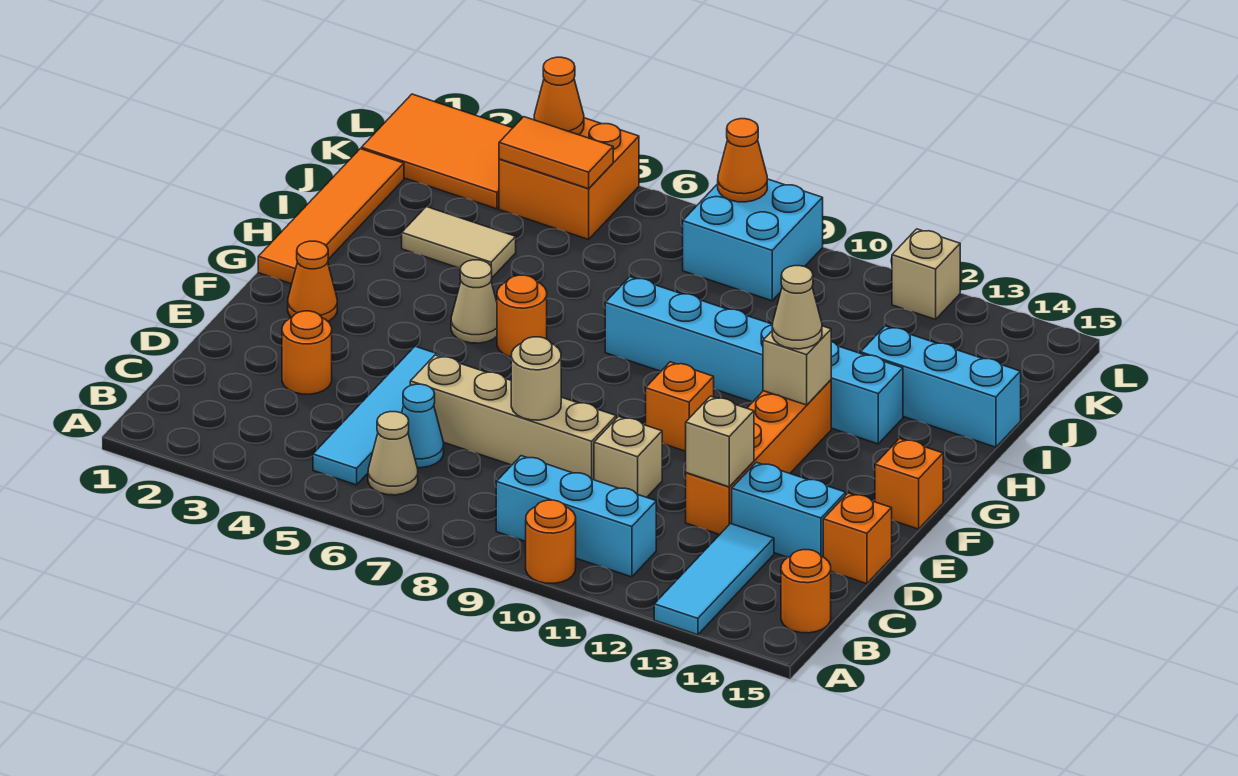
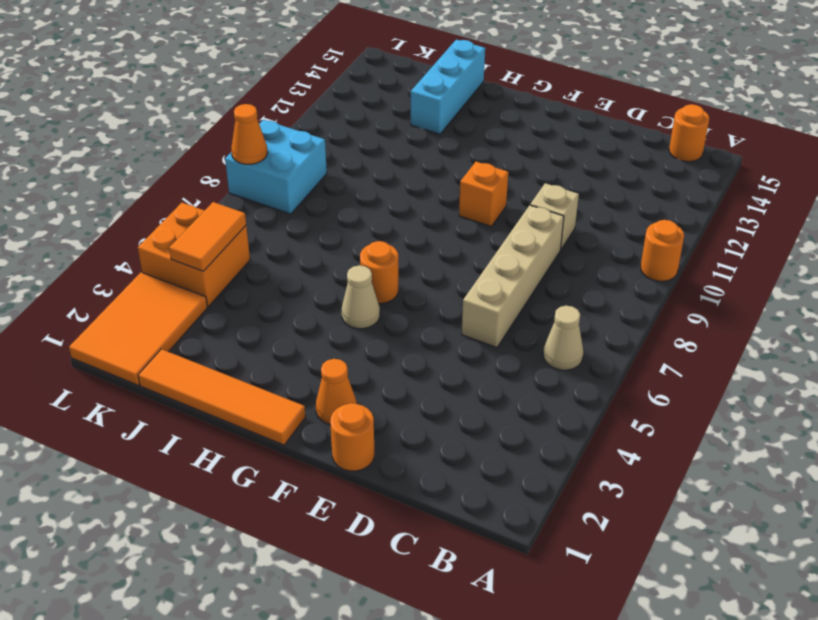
orange round brick E1 level 1 -> orange round brick D3 level 1
none -> cyan tile A13:C13 level 1
none -> cyan tile B5:E5 level 1
none -> cyan brick B9:B11 level 1
none -> cyan cone C6 level 1

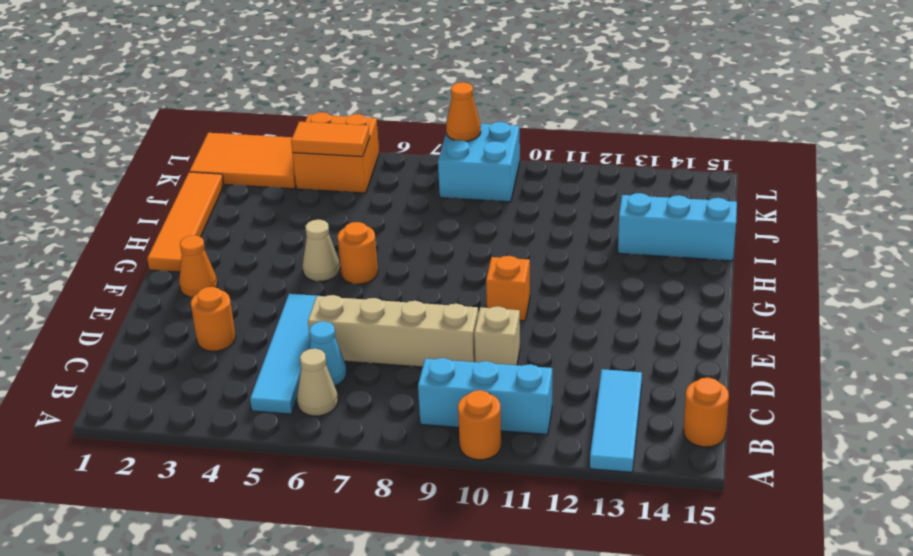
none -> orange brick D12:G12 level 1
none -> cyan brick D13:D14 level 1
none -> orange brick D15 level 1
none -> orange brick F15 level 1

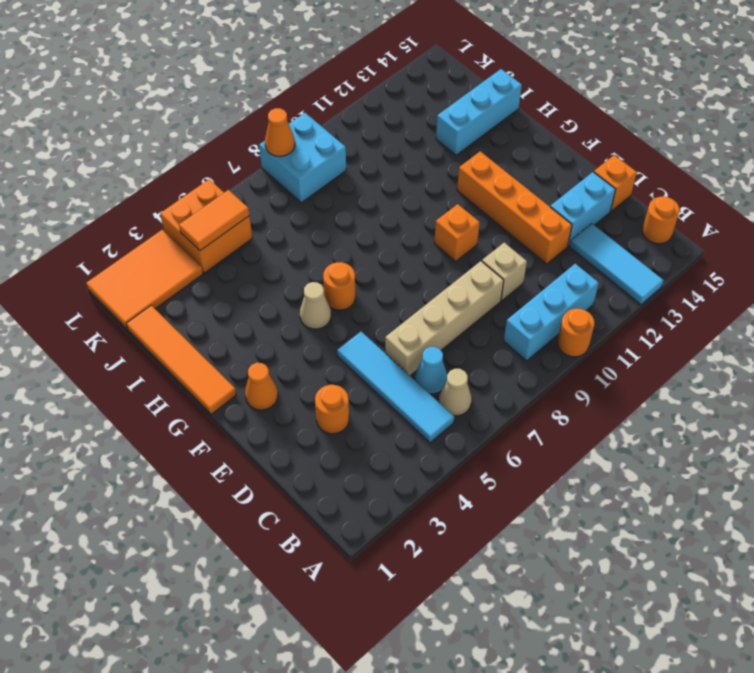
none -> orange brick F15 level 1
none -> cyan brick H8:H13 level 1
none -> tan tile I3:I4 level 1
none -> tan brick L12 level 1

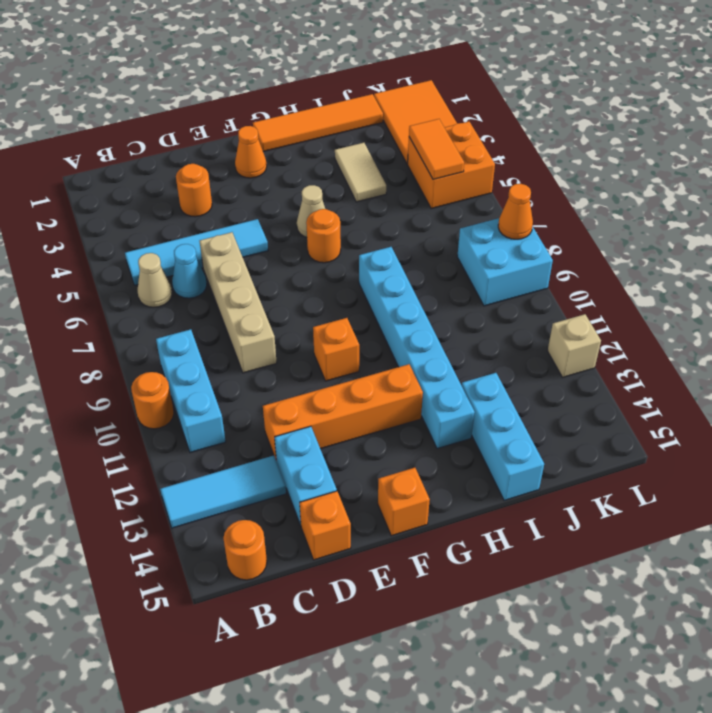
none -> tan brick D10 level 1
none -> tan round brick D8 level 2
none -> tan brick D12 level 2
none -> tan brick G12 level 2

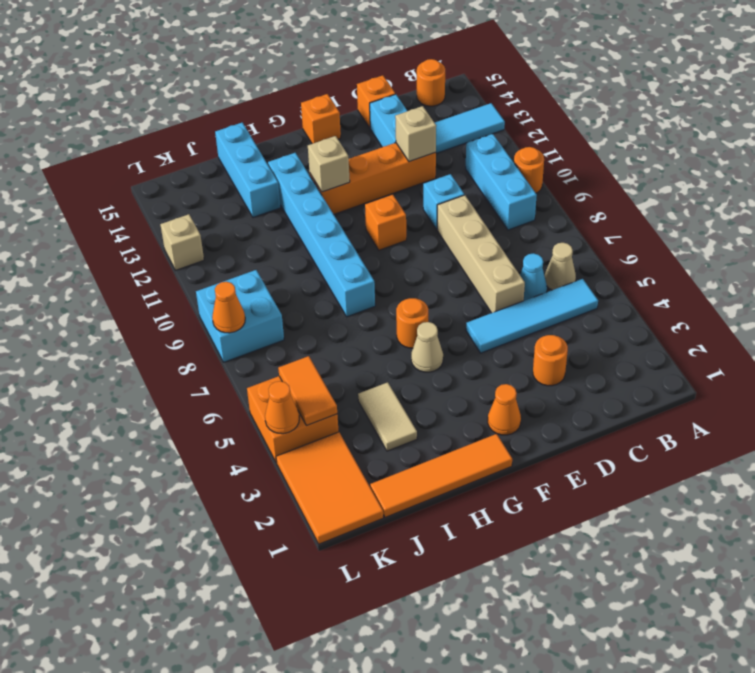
cyan brick D10 level 1 -> tan brick D10 level 1
none -> tan round brick D8 level 2
none -> tan cone G12 level 3

